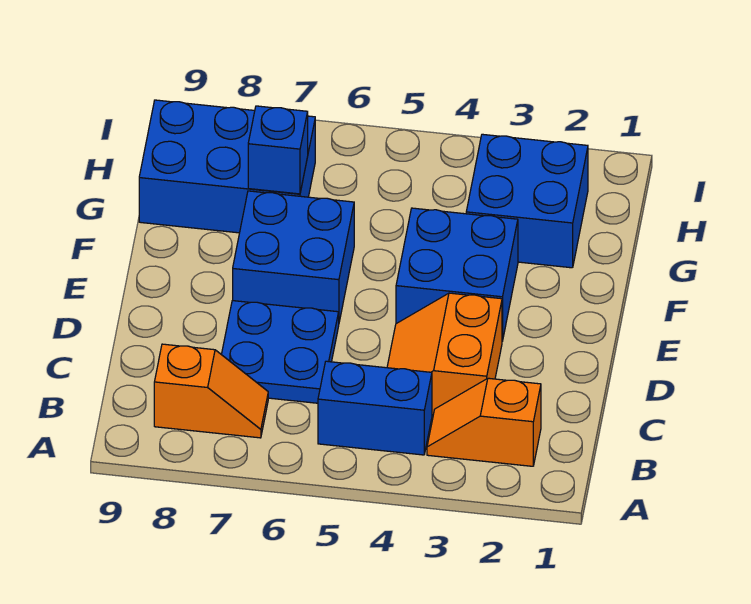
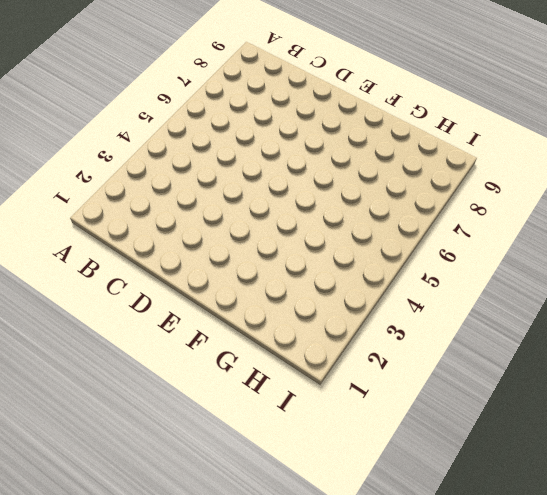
none -> orange slope B2:B3 level 1 top 2
none -> blue brick B4:B5 level 1

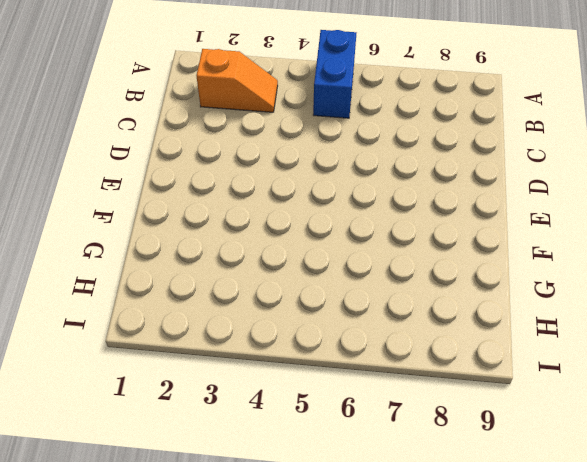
blue brick A5:B5 level 1 -> blue brick B4:B5 level 1
none -> orange slope B7:B8 level 1 top 8
none -> orange slope C3:D4 level 1 top 3

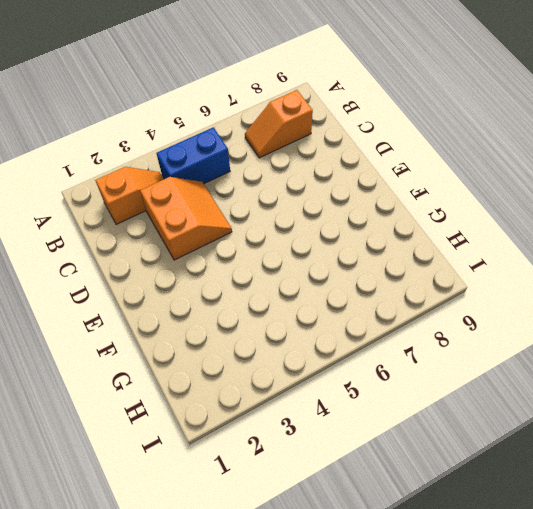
none -> blue plate C6:D7 level 1
none -> blue brick E3:F4 level 1

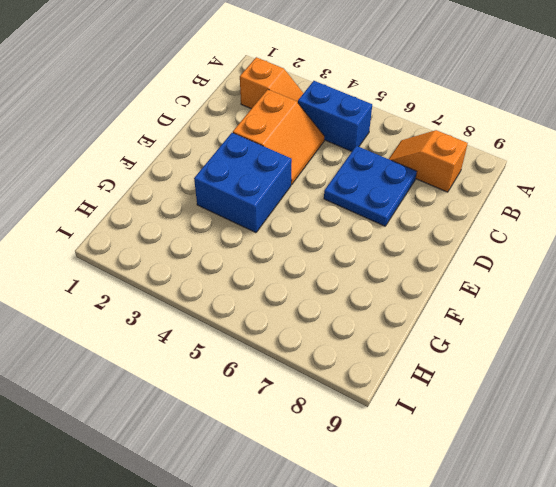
none -> blue brick E6:F7 level 1
none -> blue brick G2:H3 level 1

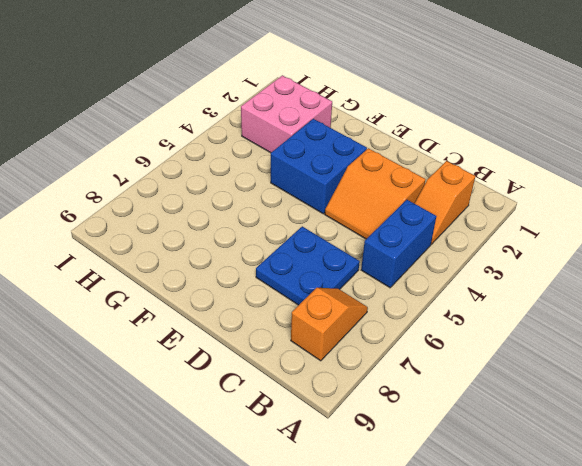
pink brick G2:H3 level 1 -> blue brick G2:H3 level 1
none -> blue brick E6:F7 level 1
none -> blue brick G7:H9 level 1

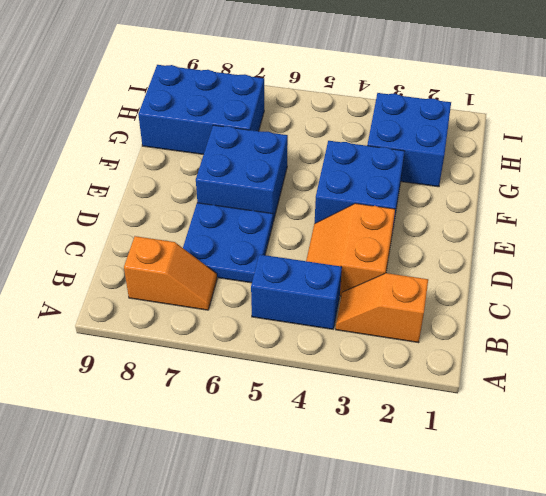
none -> blue brick G7 level 2

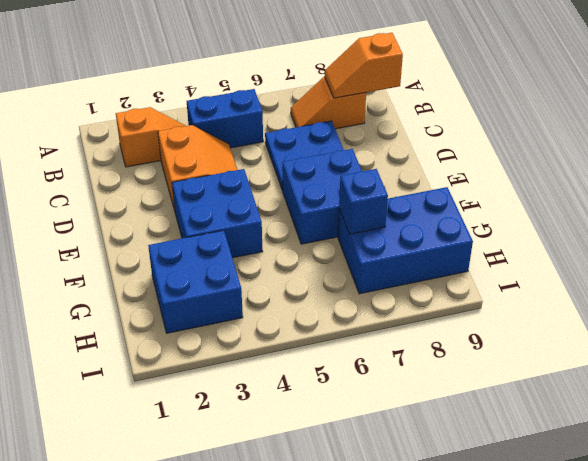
orange slope B8:B9 level 2 top 9 -> none

